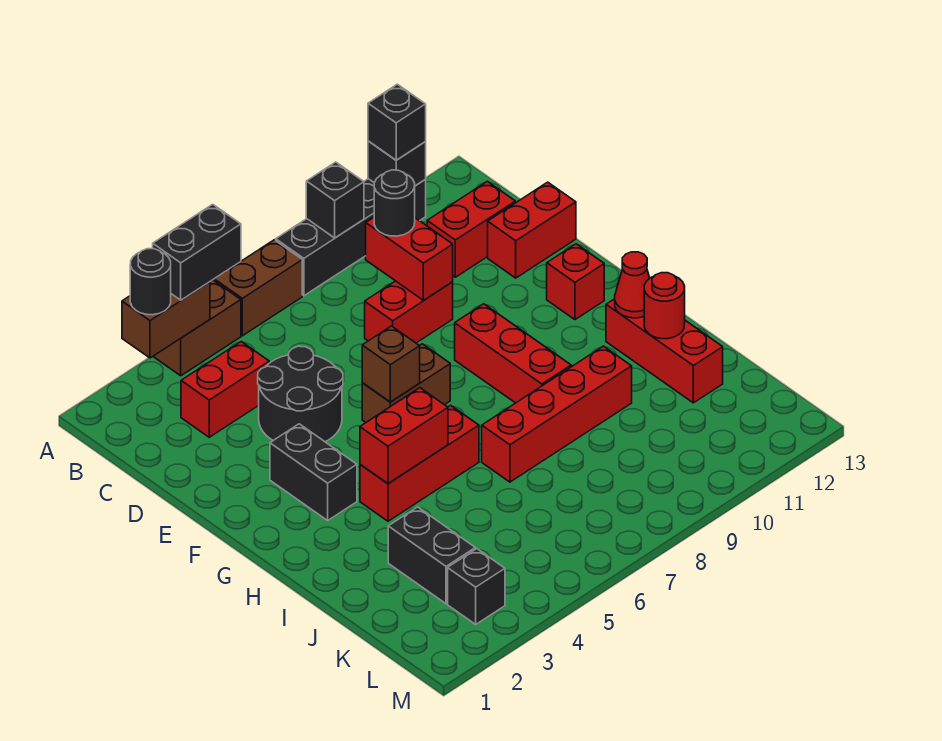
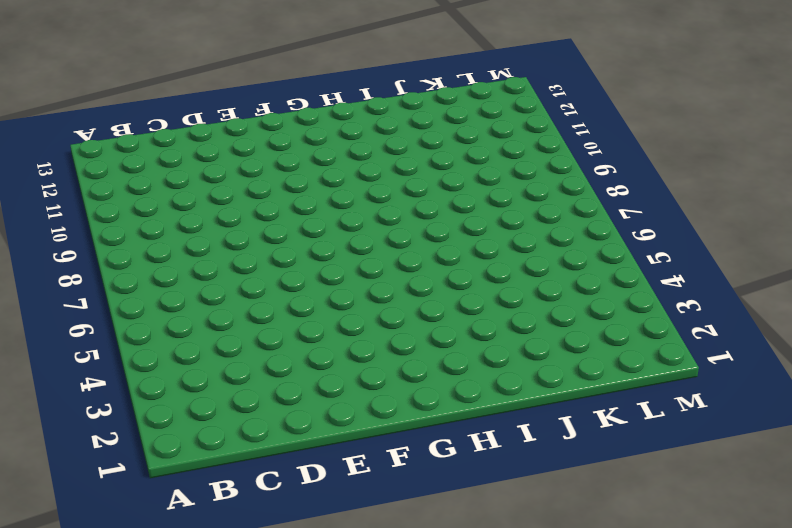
none -> brown brick A4:A5 level 1
none -> brown brick A6:A7 level 1
none -> black brick A8:A11 level 1

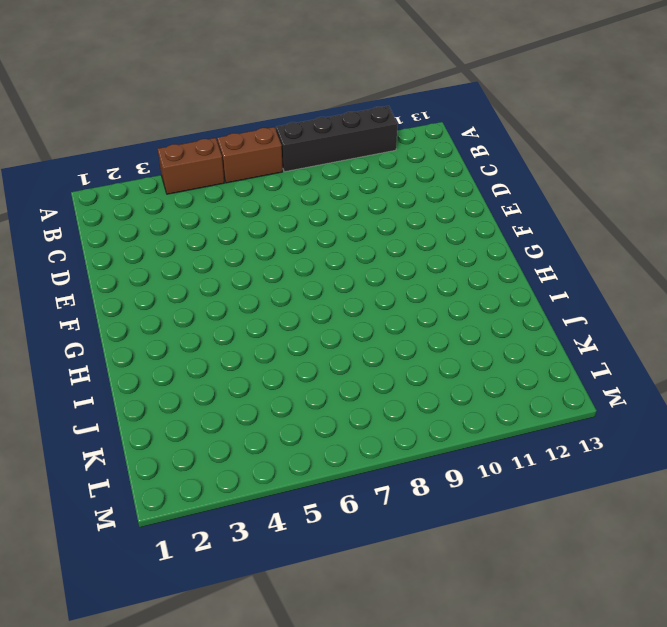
none -> red brick C3:C4 level 1
none -> red brick C11:C12 level 1
none -> black round brick D4:E5 level 1

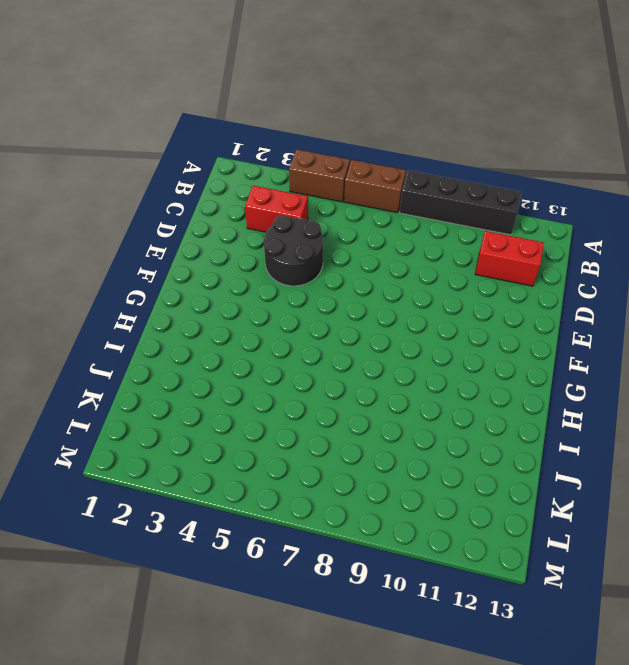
none -> red brick D8:D9 level 1
none -> red brick D12:D13 level 1
none -> black brick F3:G3 level 1

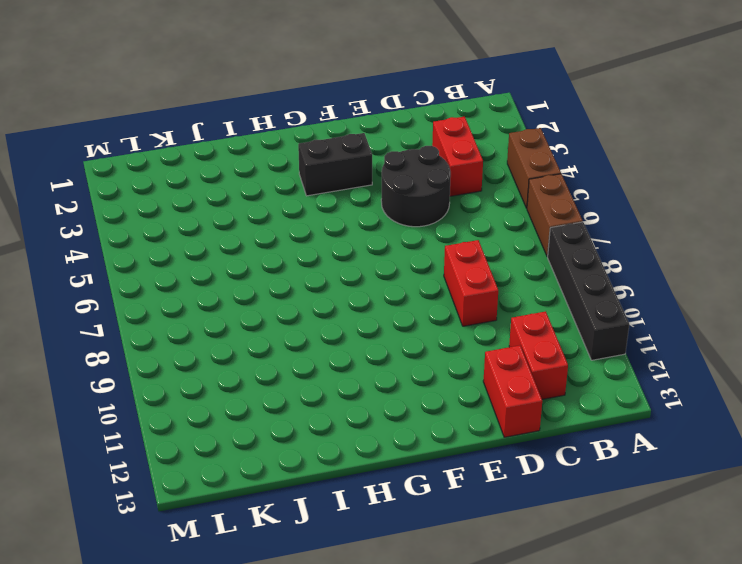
none -> brown brick F6:F7 level 1
none -> red brick F9:H9 level 1
none -> red brick F12 level 1

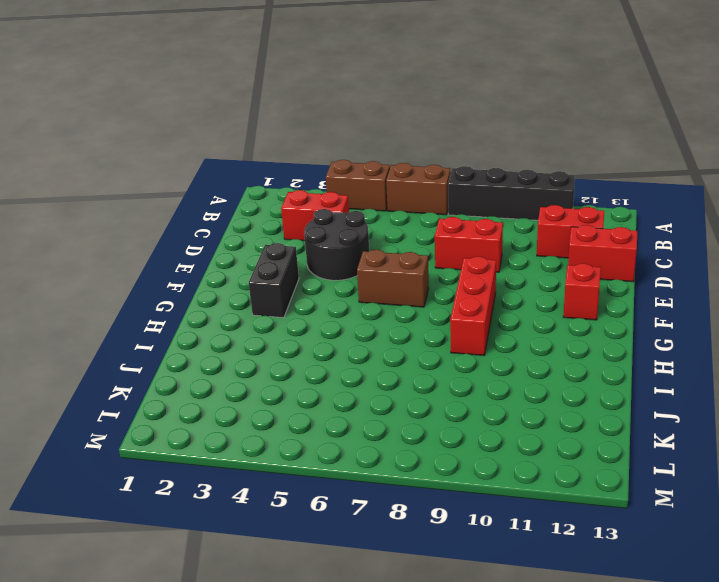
none -> red brick H4:H6 level 1
none -> red brick H12:J12 level 1
none -> red brick I7:I10 level 1

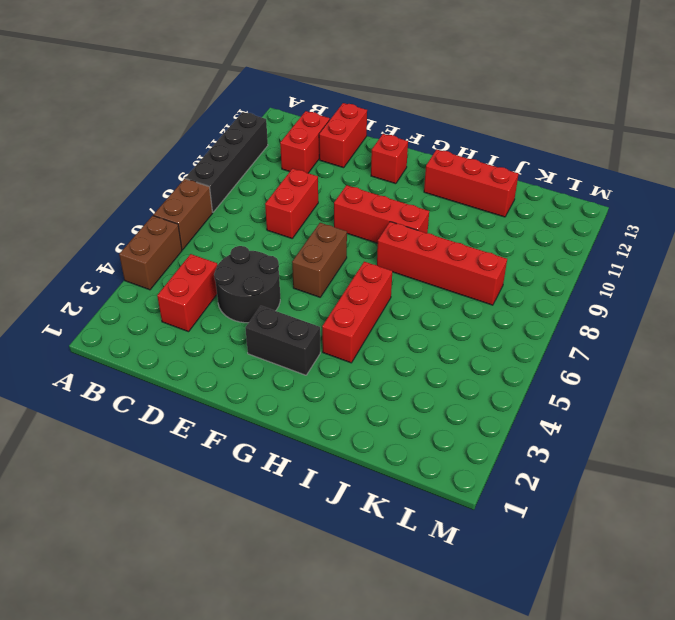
red brick H8:K8 level 1 -> red brick I7:I10 level 1
none -> black brick J3:K3 level 1
none -> black brick L3 level 1
none -> brown brick A3:A4 level 2

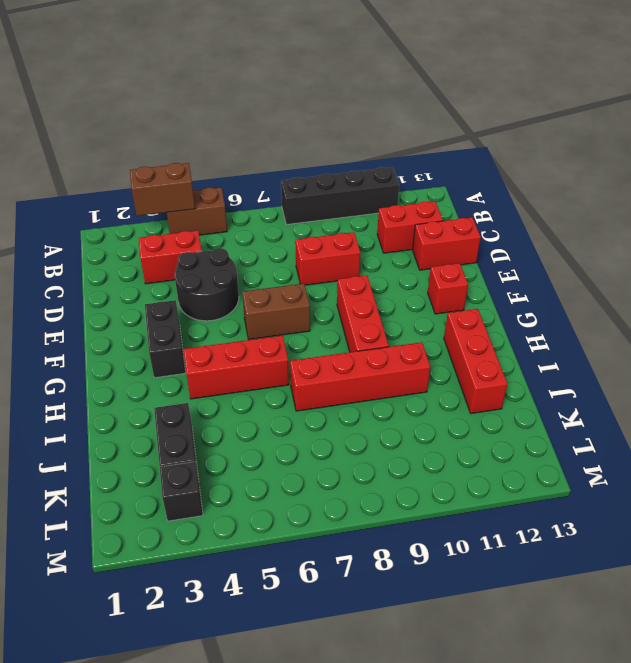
none -> brown brick A6:A7 level 1
none -> black brick A9 level 2
none -> black brick A11 level 2

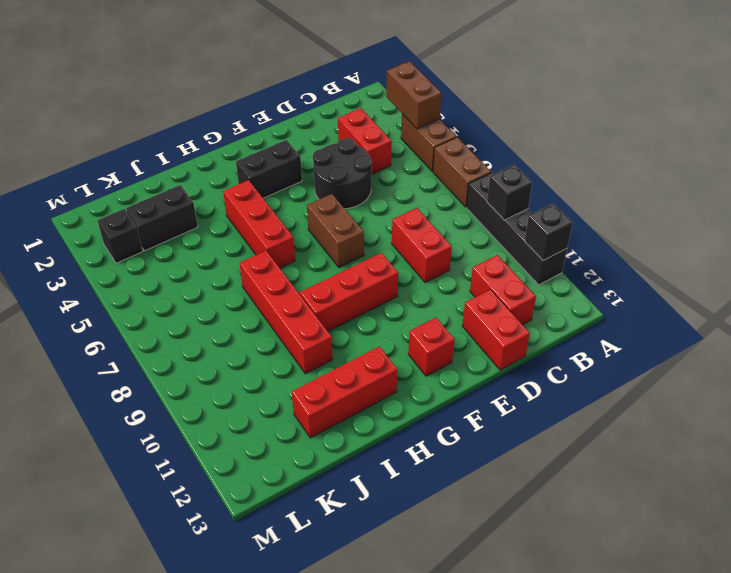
none -> red brick C9:D9 level 2
none -> brown brick F6 level 2
none -> red brick H4:H5 level 2

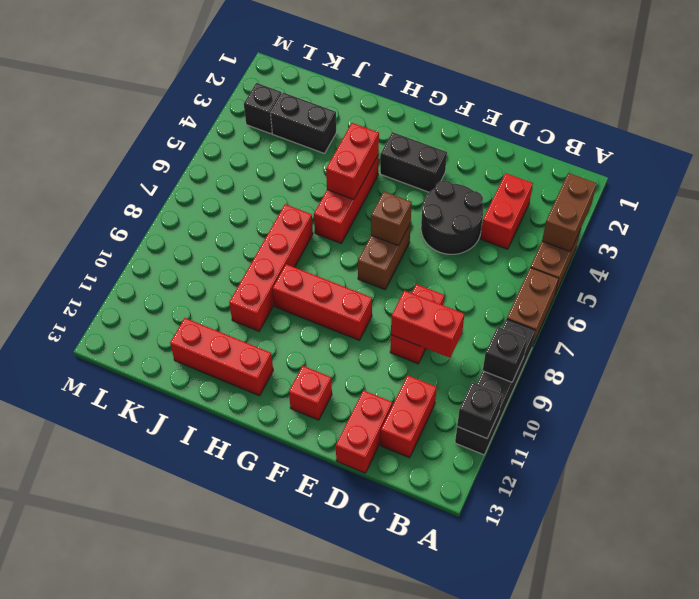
none -> red cone H12 level 2
none -> red round brick I12 level 2
none -> black round brick A3 level 3

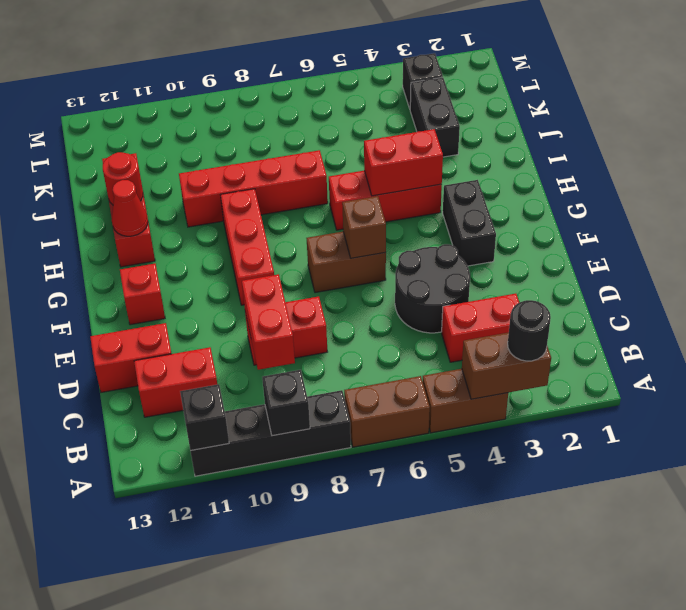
none -> black brick A4:A5 level 3
none -> black brick A11 level 3
none -> black round brick C9 level 3

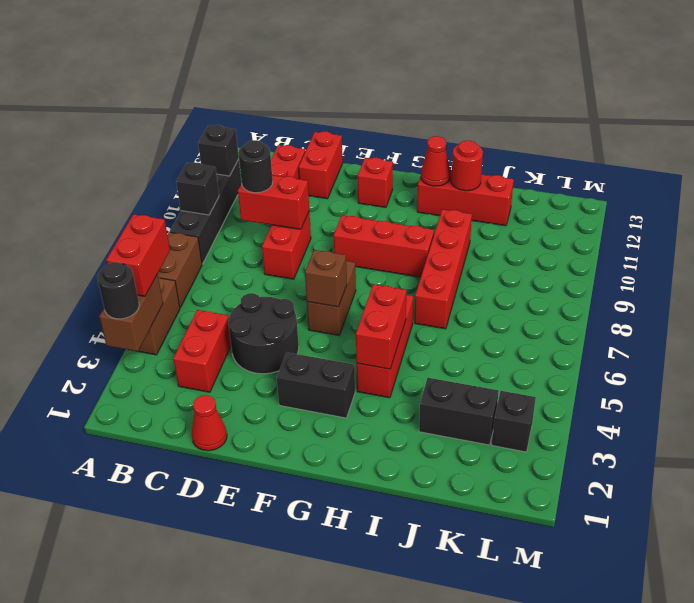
red brick A4:A5 level 3 -> black brick A4:A5 level 3
red cone D1 level 1 -> none
none -> black brick A11 level 3

